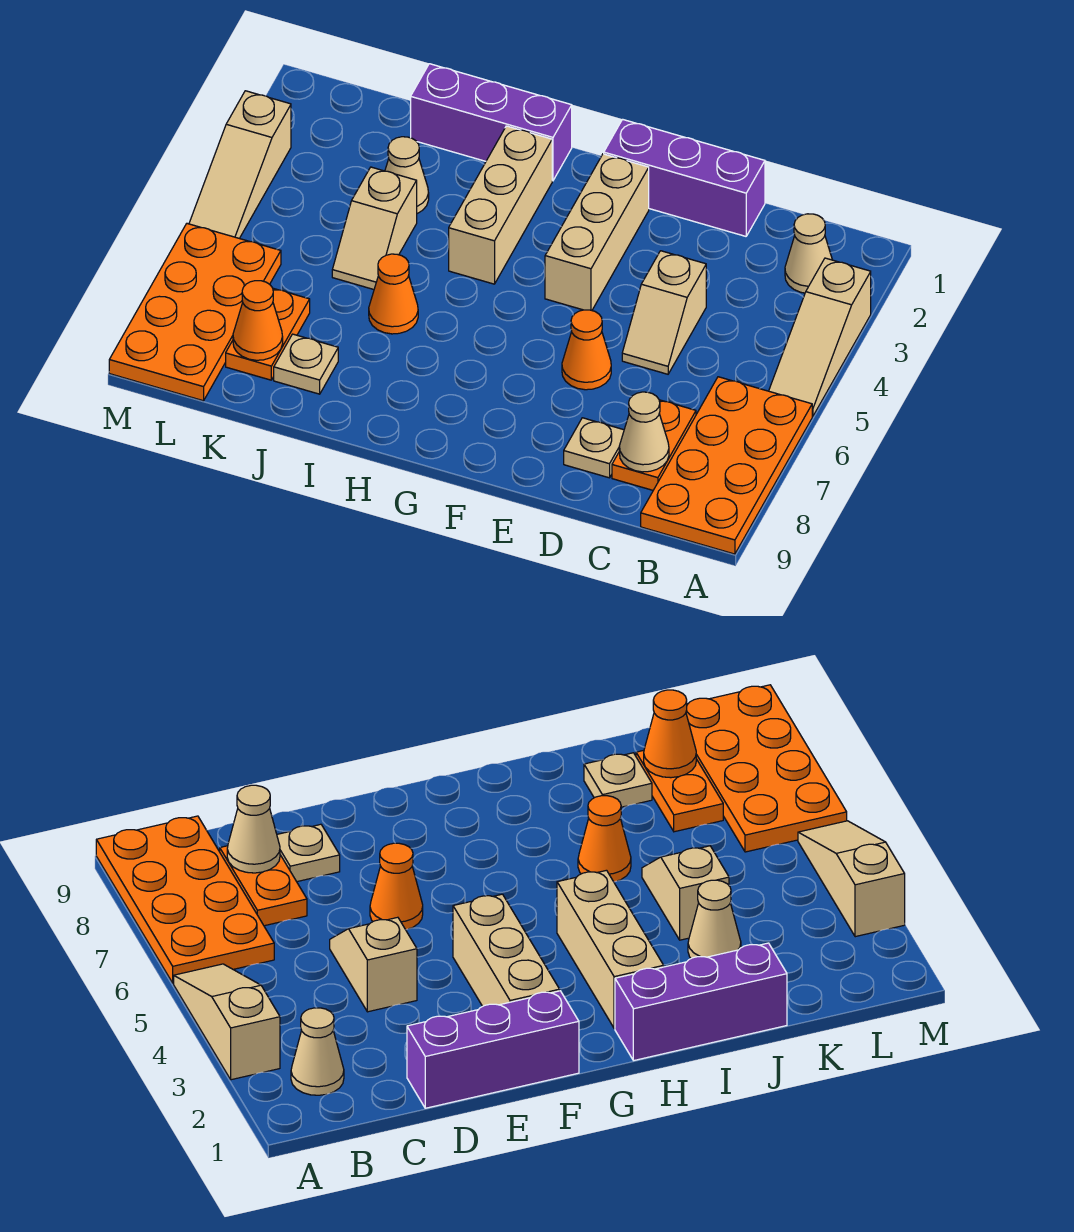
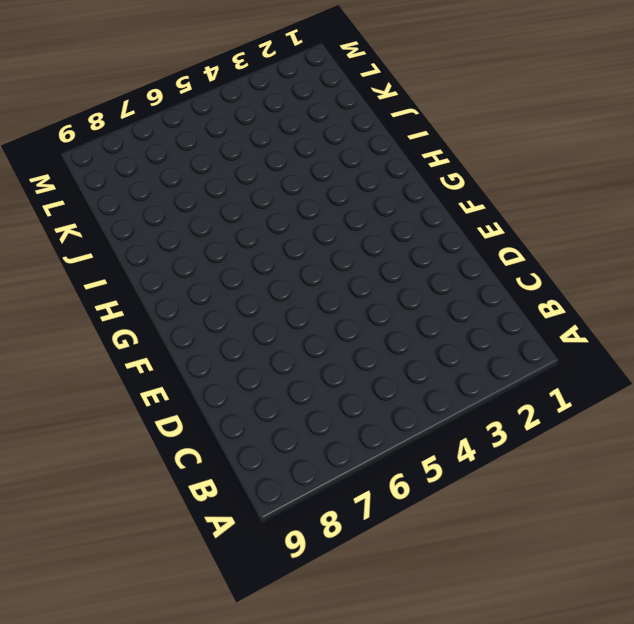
none -> tan slope A3:A5 level 1 top 3
none -> orange plate A6:B9 level 1
none -> tan cone B2 level 1

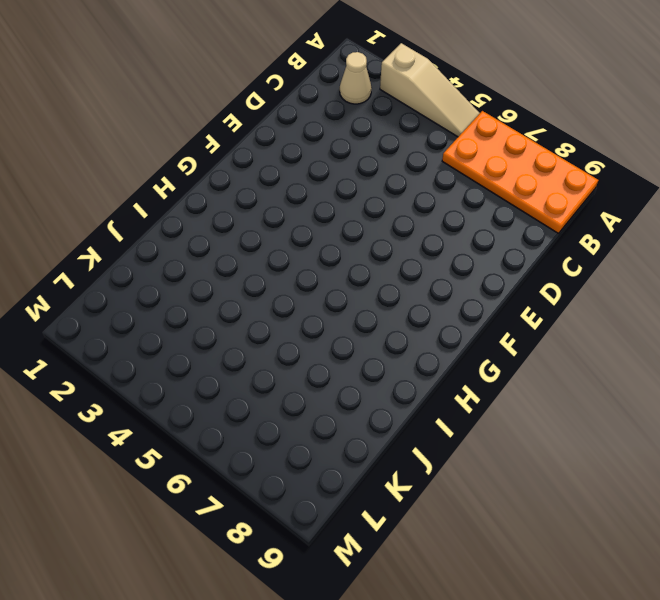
none -> orange plate C7:C8 level 1
none -> purple brick D1:F1 level 1
none -> tan slope D4:D5 level 1 top 4

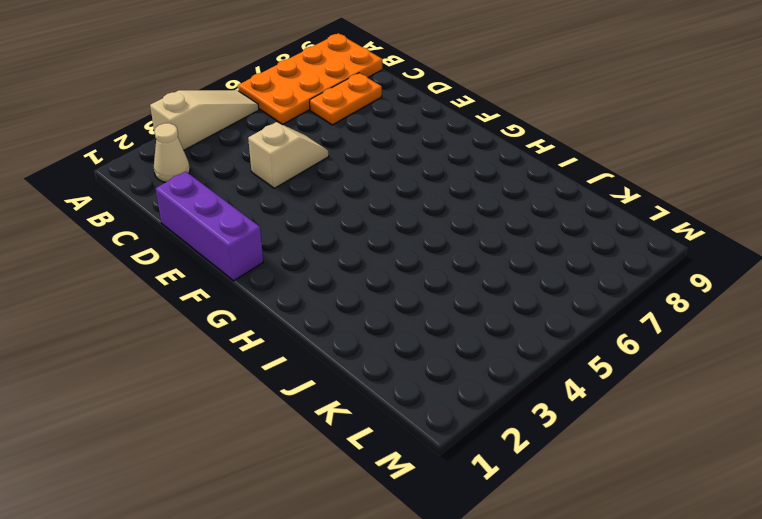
none -> tan plate D8 level 1
none -> orange cone E6 level 1
none -> tan brick F2:F4 level 1

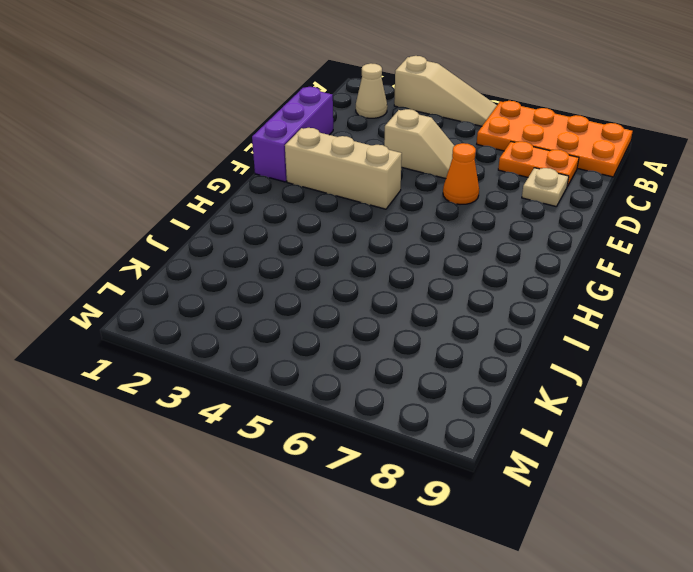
none -> purple brick H1:J1 level 1
none -> tan brick H2:H4 level 1
none -> orange cone I6 level 1

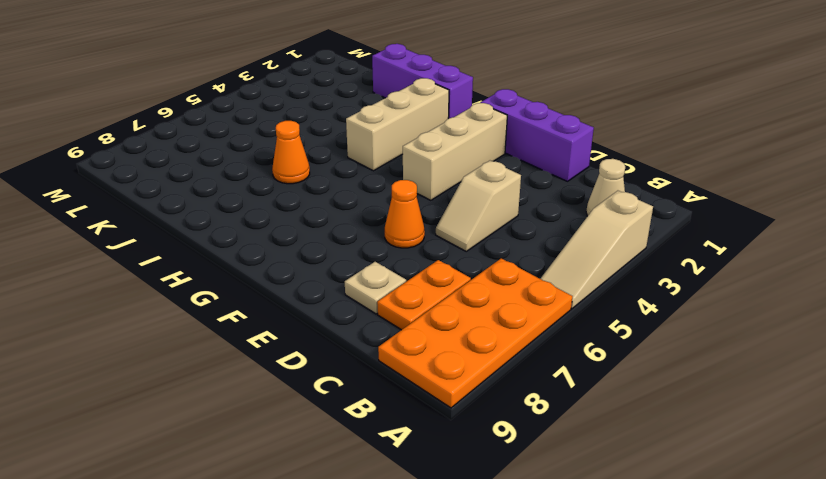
none -> tan cone J3 level 1
none -> tan slope J4:J5 level 1 top 4
none -> tan plate J8 level 1

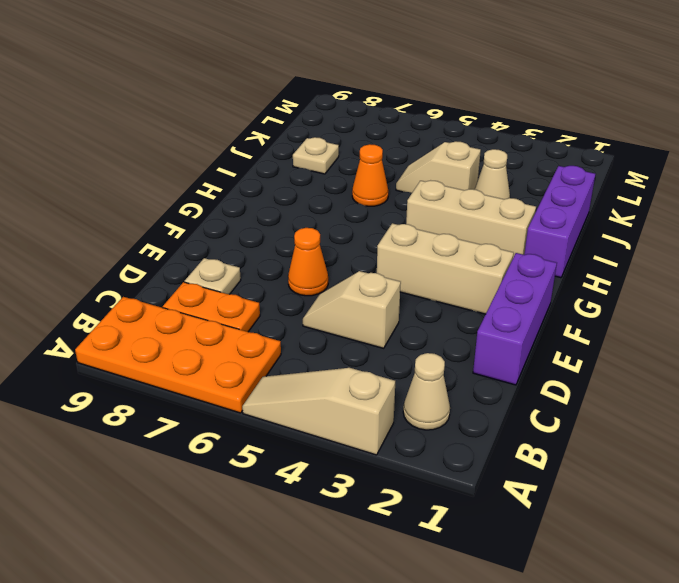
none -> orange plate K7:K8 level 1
none -> orange plate L6:M9 level 1
none -> tan slope M3:M5 level 1 top 3

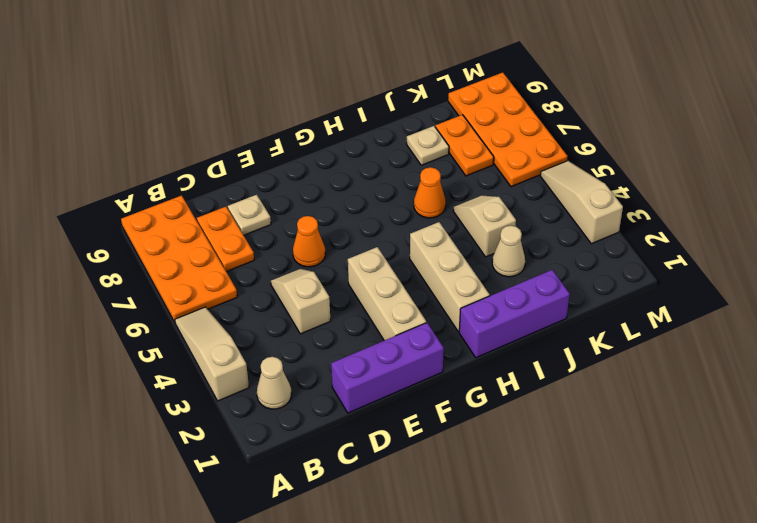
none -> tan cone C8 level 2
none -> orange cone K8 level 2

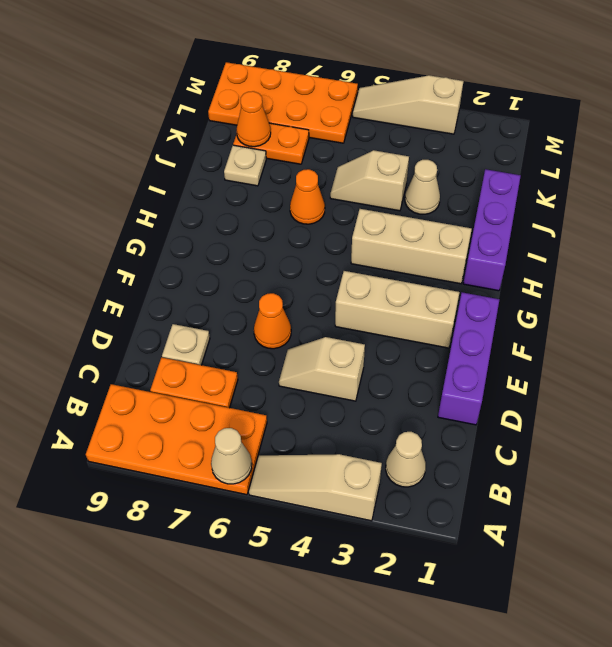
tan cone A6 level 2 -> tan cone C8 level 2

